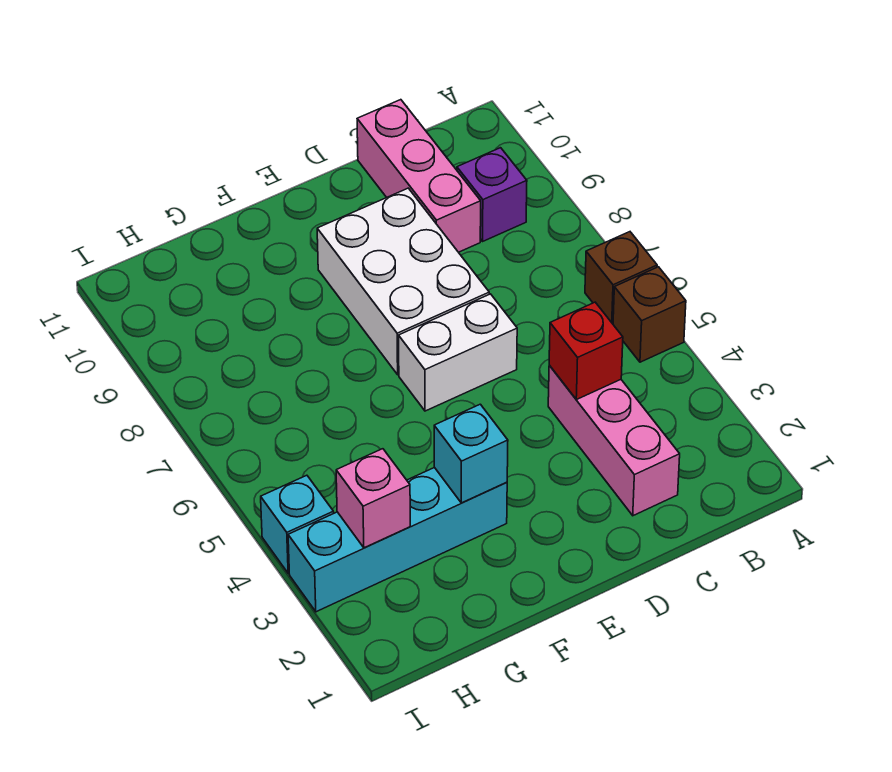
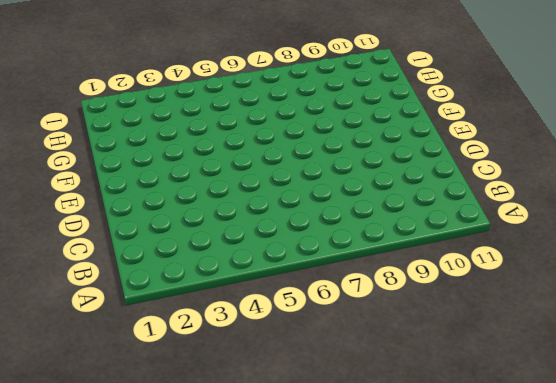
none -> brown brick A5 level 1
none -> brown brick A6 level 1
none -> purple brick B9 level 1

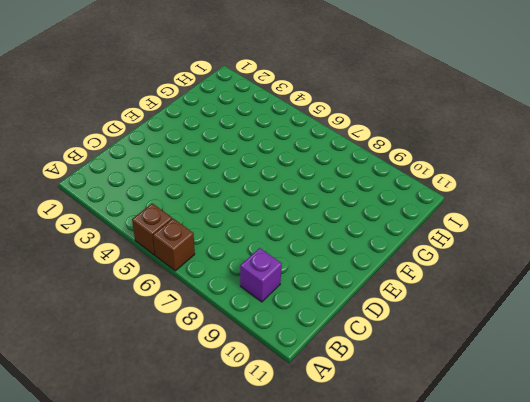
none -> pink brick C2:C4 level 1
none -> pink brick C9:C11 level 1
none -> white brick D6:E6 level 1

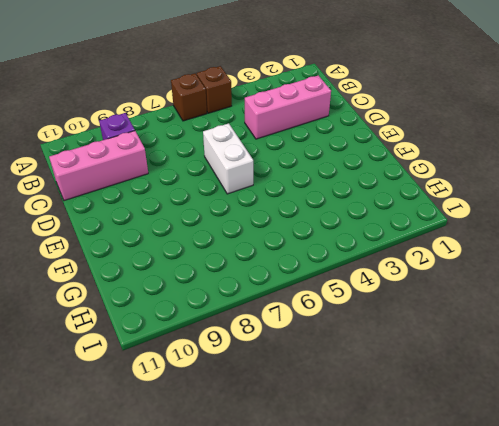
none -> white brick D7:E9 level 1
none -> cyan brick F3:I3 level 1
none -> cyan brick I4 level 1

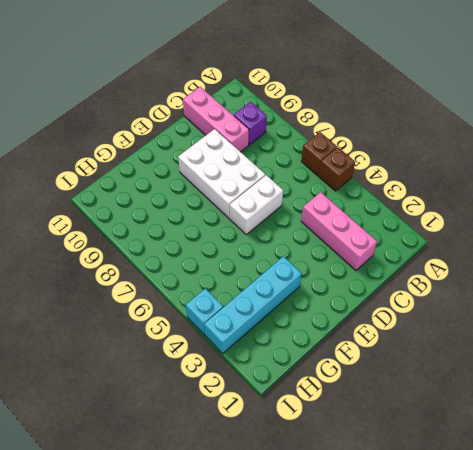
none -> red brick C4 level 2
none -> cyan brick F3 level 2
none -> pink brick H3 level 2

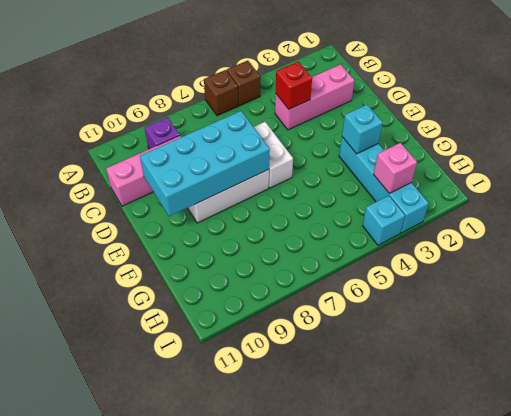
cyan brick D7:E10 level 2 -> none

